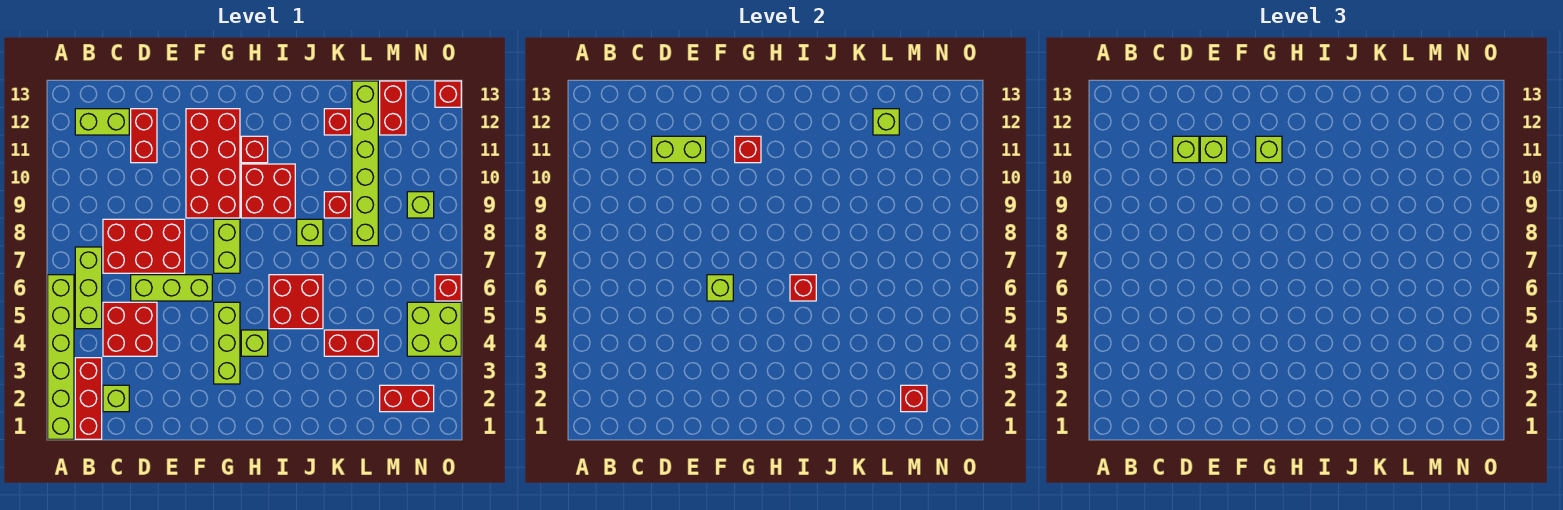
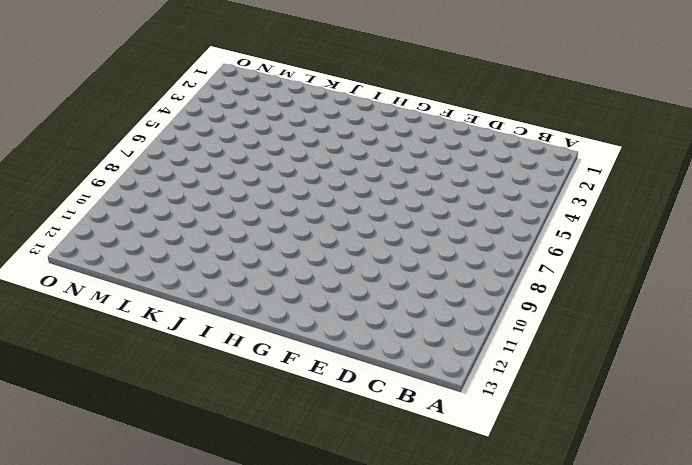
none -> lime brick A1:A6 level 1
none -> red brick B1:B3 level 1
none -> lime brick B5:B7 level 1
none -> lime brick B12:C12 level 1

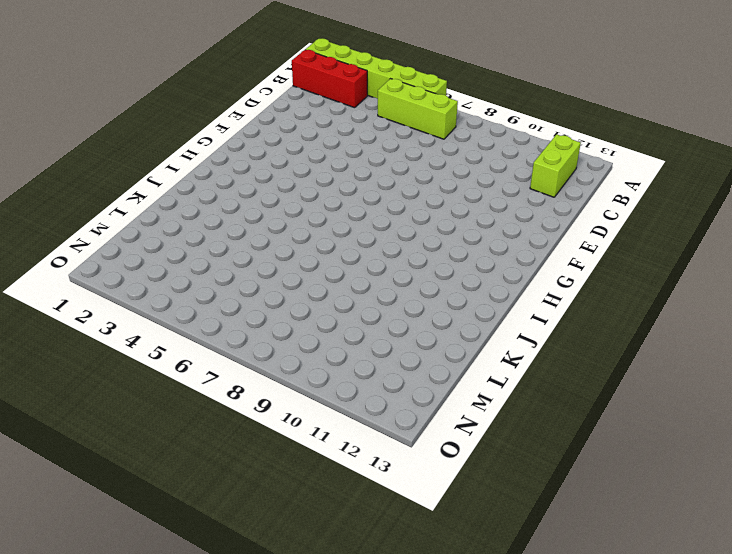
none -> lime brick C2 level 1
none -> red brick C4:D5 level 1
none -> red brick C7:E8 level 1
none -> lime brick D6:F6 level 1

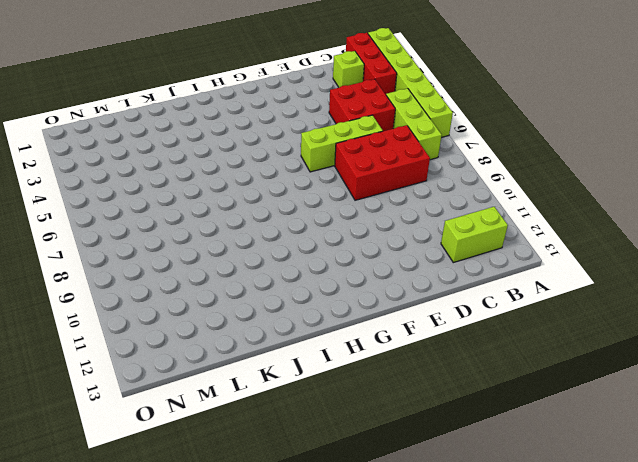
none -> red brick D11:D12 level 1
none -> red brick F9:G12 level 1
none -> lime brick G3:G5 level 1
none -> lime brick G7:G8 level 1

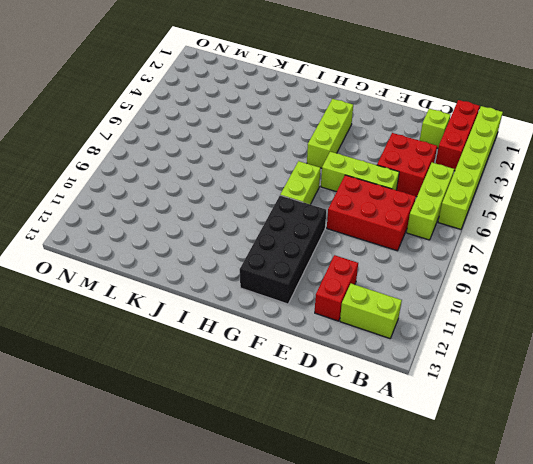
black brick F9:G12 level 1 -> red brick F9:G12 level 1
none -> lime brick H4 level 1
none -> red brick H9:I10 level 1
none -> red brick H11 level 1
none -> red brick I5:J6 level 1

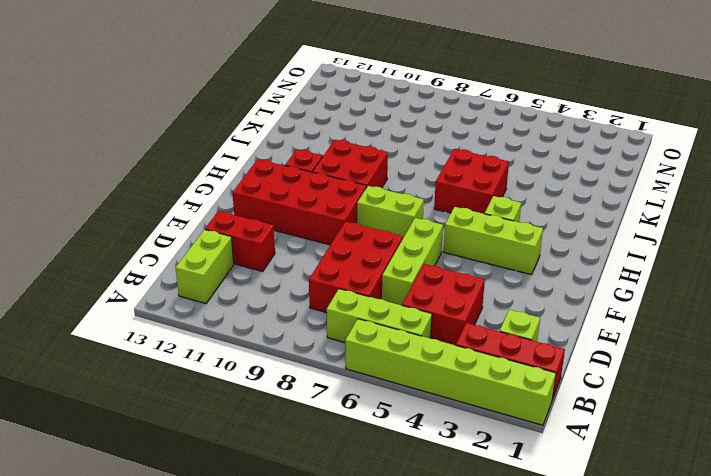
none -> lime brick J8 level 1
none -> red brick K4:L4 level 1
none -> red brick K9 level 1
none -> red brick K12 level 1

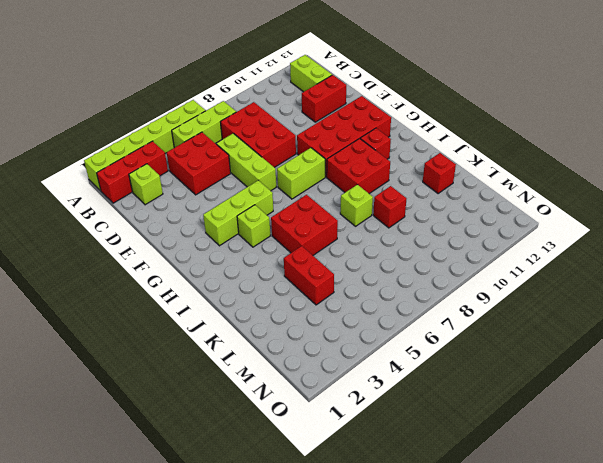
none -> lime brick L8:L13 level 1
none -> red brick M2:N2 level 1
none -> red brick M12:M13 level 1
none -> lime brick N4:O5 level 1

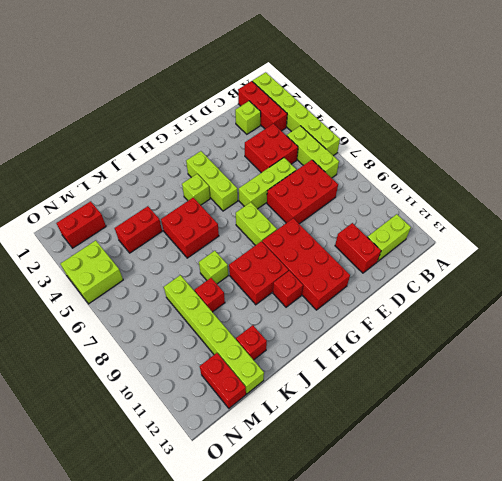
none -> lime brick N9 level 1
none -> red brick O6 level 1
none -> red brick O13 level 1
none -> lime brick D11:E11 level 2

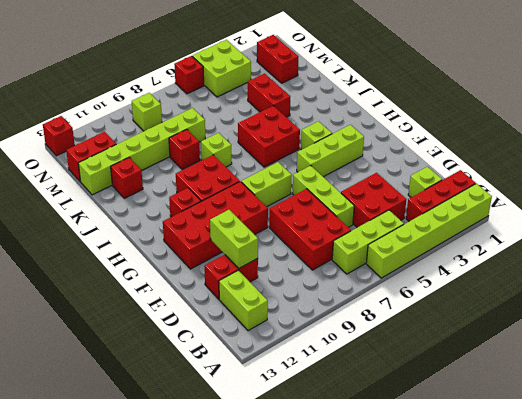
none -> lime brick F6 level 2
none -> red brick G11 level 2
none -> red brick I6 level 2
none -> lime brick L12 level 2

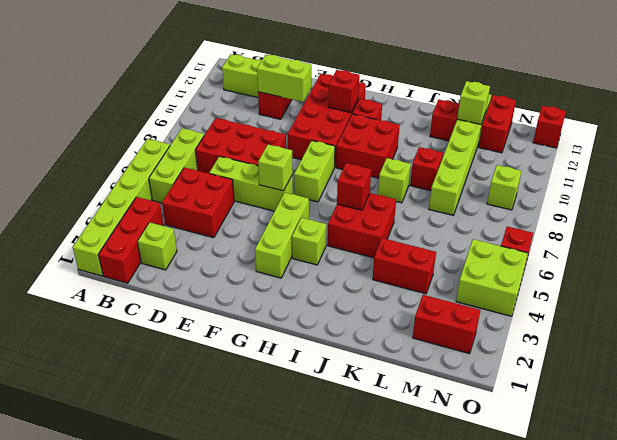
none -> red brick M2 level 2
none -> lime brick D11 level 3
none -> lime brick E11 level 3
none -> lime brick G11 level 3

